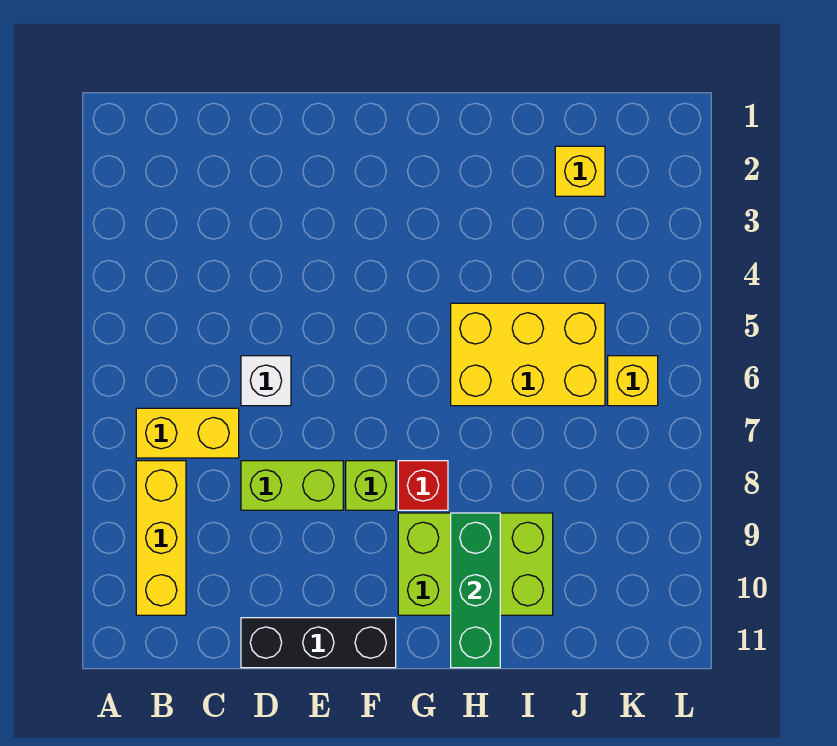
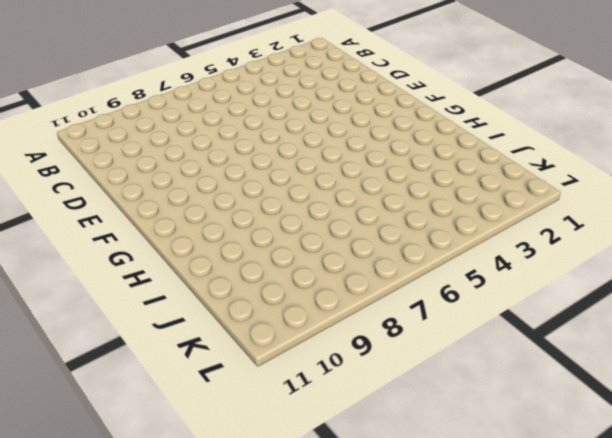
none -> yellow brick B7:C7 level 1
none -> yellow brick B8:B10 level 1
none -> white brick D6 level 1

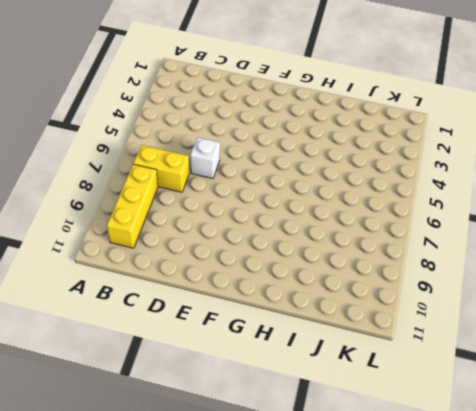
none -> lime brick D8:E8 level 1
none -> black brick D11:F11 level 1
none -> lime brick F8 level 1

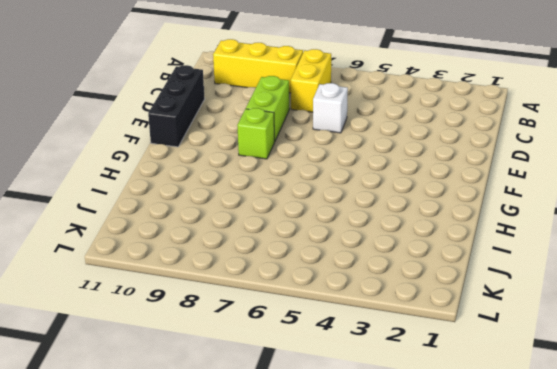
none -> red brick G8 level 1
none -> lime brick G9:I10 level 1
none -> yellow brick H5:J6 level 1

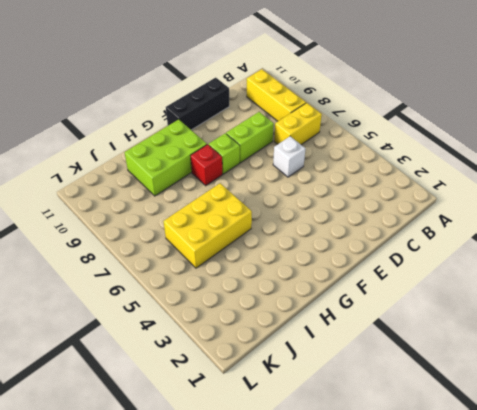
none -> yellow brick J2 level 1
none -> yellow brick K6 level 1
none -> green brick H9:H11 level 2

